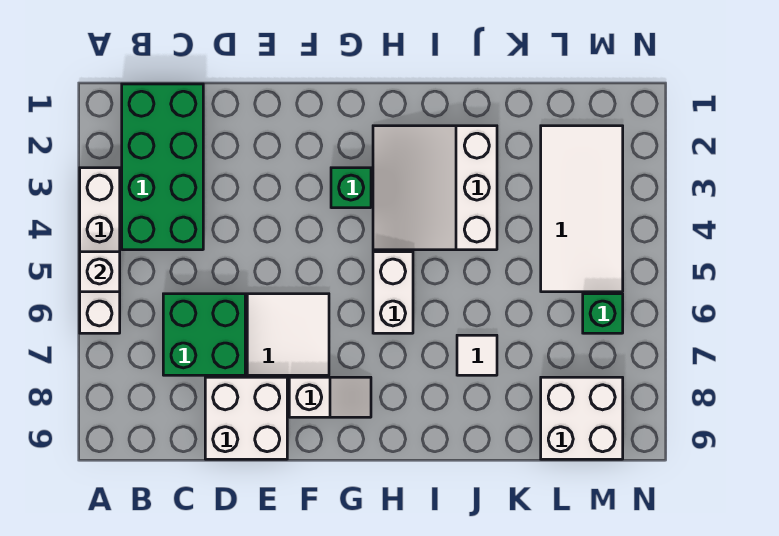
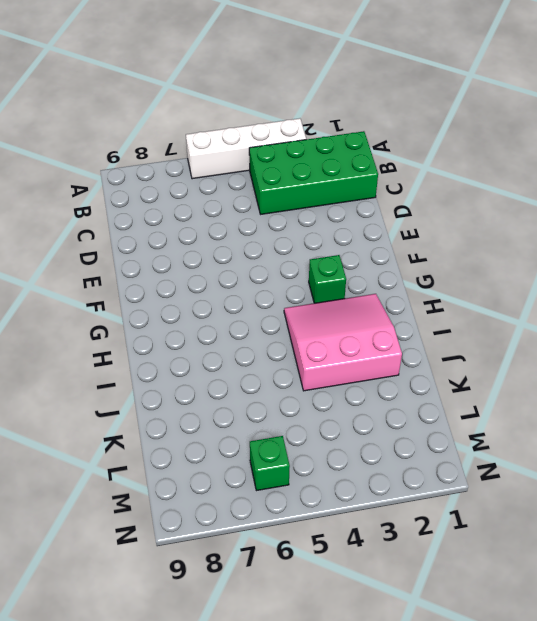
pink slope H2:J4 level 1 top J -> white slope H2:J4 level 1 top J
none -> green brick C6:D7 level 1
none -> white brick D8:E9 level 1
none -> white tile E6:F7 level 1

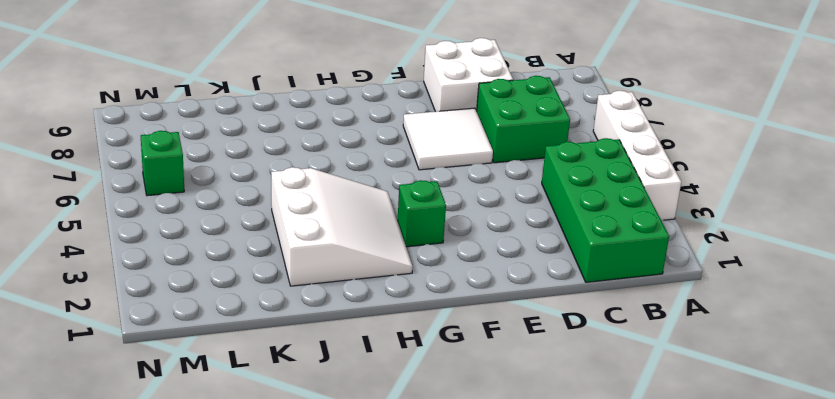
none -> white slope F8:G8 level 1 top F
none -> white brick H5:H6 level 1
none -> white tile J7 level 1

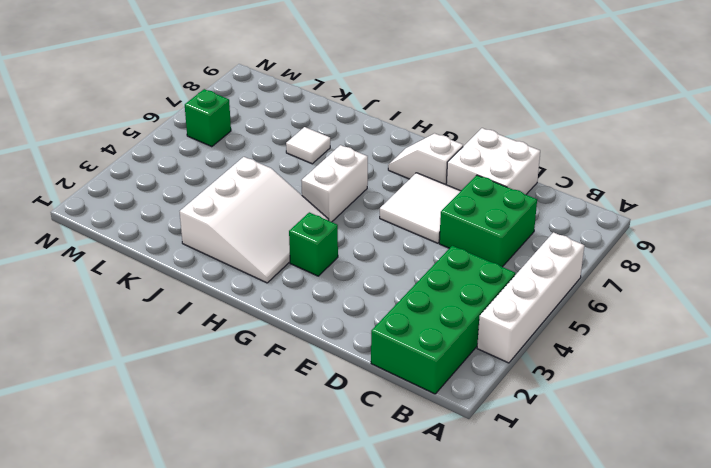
none -> white tile L2:M5 level 1
none -> white brick L8:M9 level 1
none -> white brick A5 level 2

